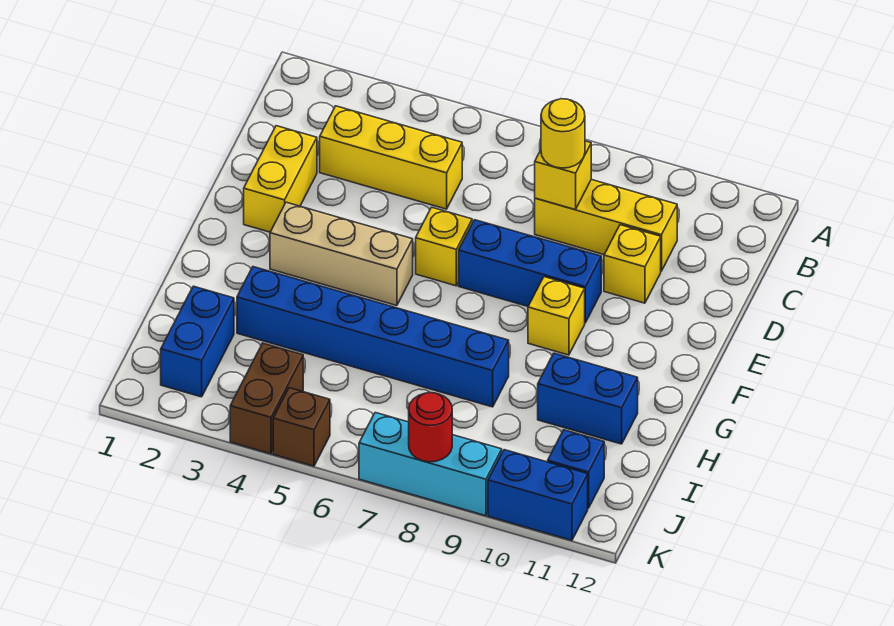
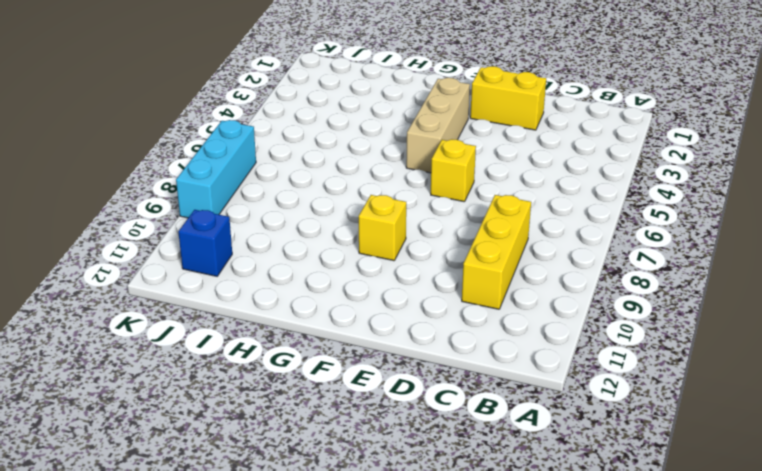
none -> yellow brick C3:C5 level 1
none -> yellow brick D10 level 1
none -> blue brick E7:E9 level 1

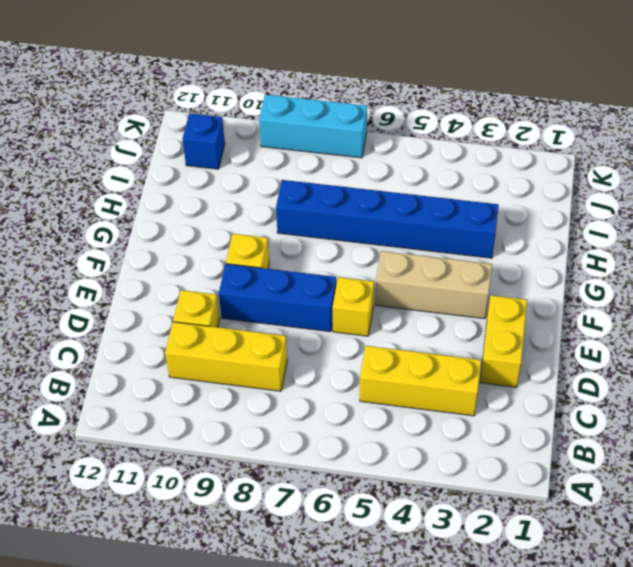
none -> blue brick H10:H11 level 1
none -> blue brick I2:J2 level 1
none -> brown brick J4:K4 level 1

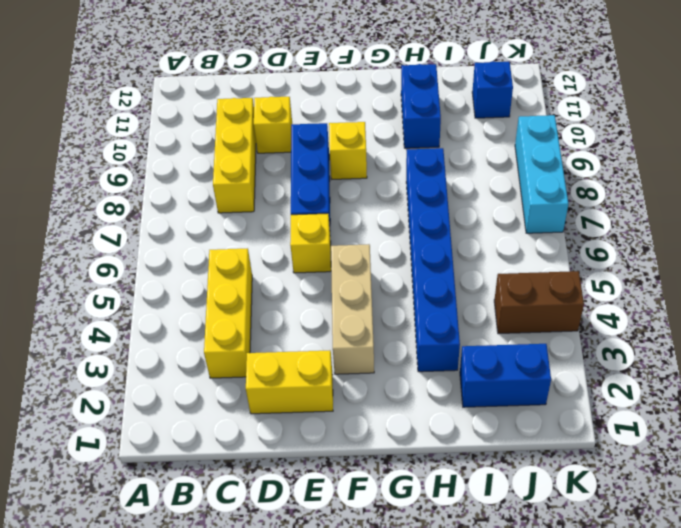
none -> brown brick K5 level 1
none -> blue brick K10:K11 level 1
none -> yellow brick C8 level 2

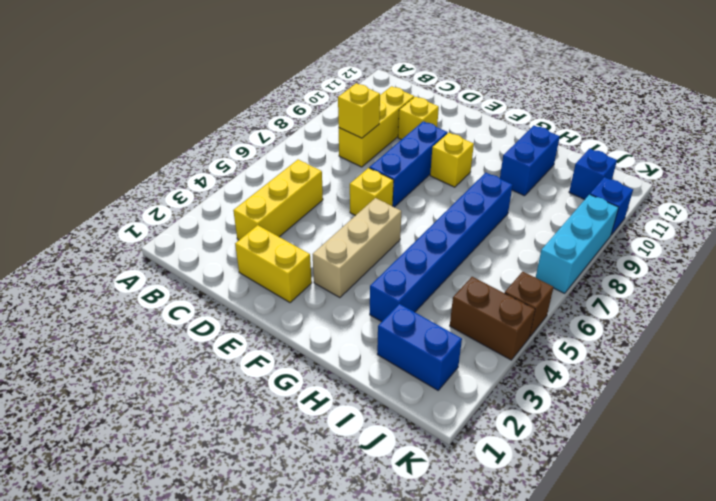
blue brick K10 level 1 -> blue brick K10:K11 level 1
none -> red round brick K8 level 2
none -> yellow round brick C8 level 3

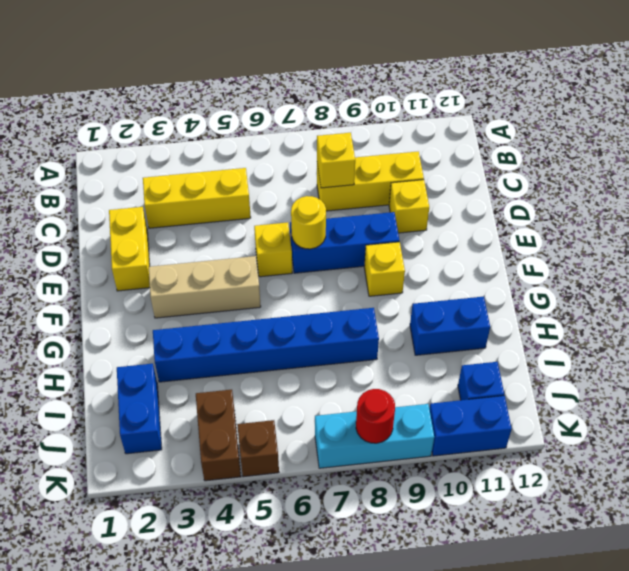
yellow round brick E7 level 2 -> yellow round brick C8 level 3

